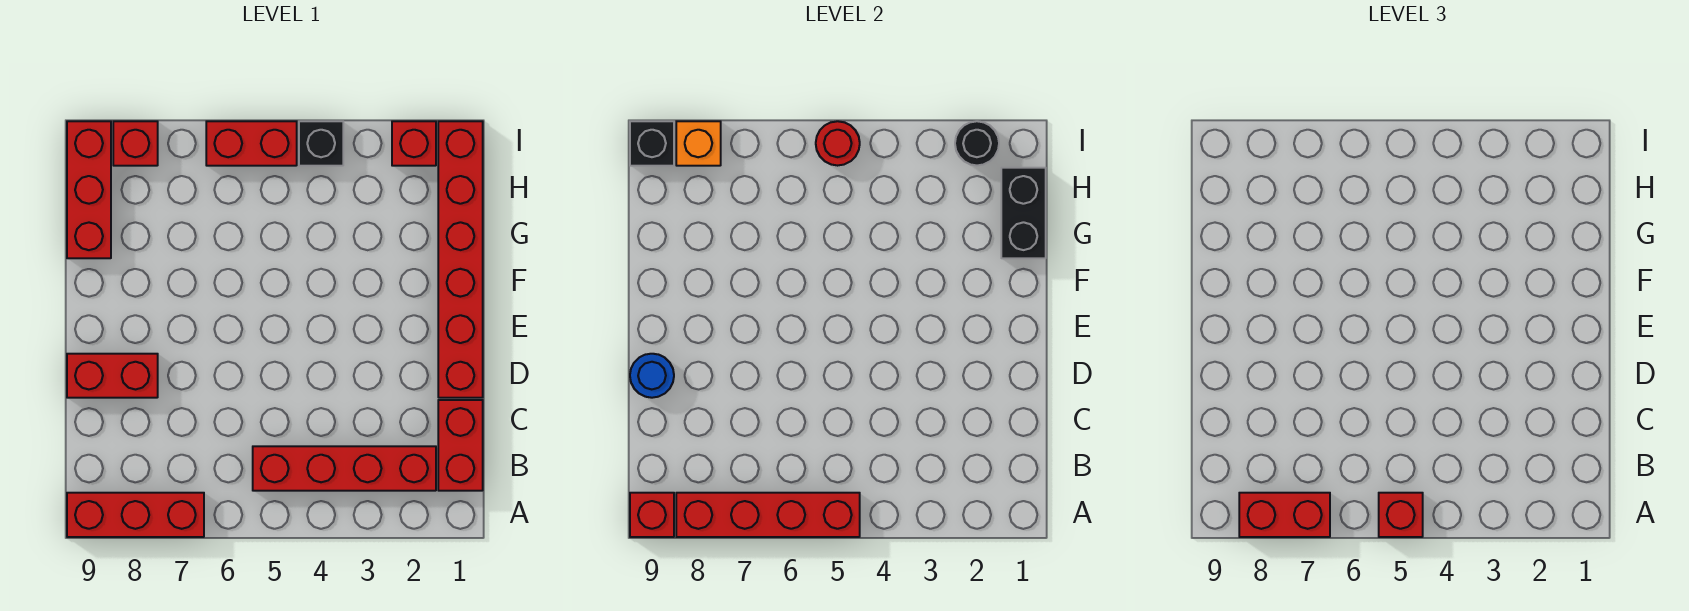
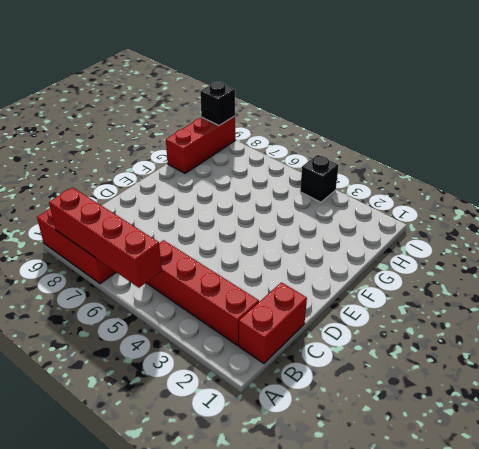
none -> red brick D1:I1 level 1
none -> red brick D8:D9 level 1
none -> red brick I2 level 1

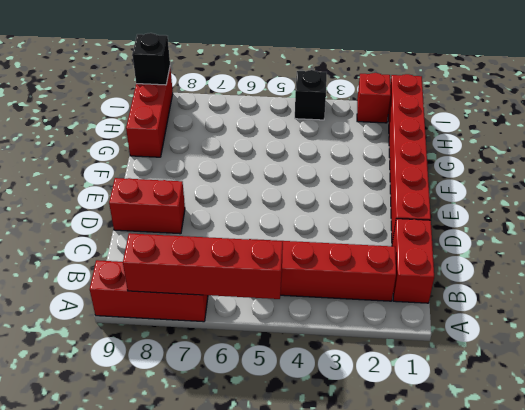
none -> red brick I5:I6 level 1
none -> red brick I8 level 1
none -> red brick A9 level 2

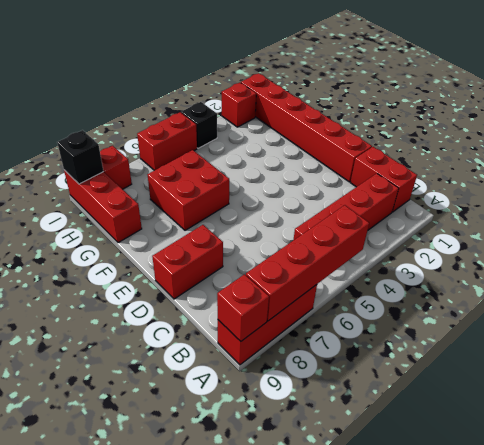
red brick F6:G7 level 1 -> none
none -> blue round brick D9 level 2
none -> black brick G1:H1 level 2
none -> black round brick I2 level 2

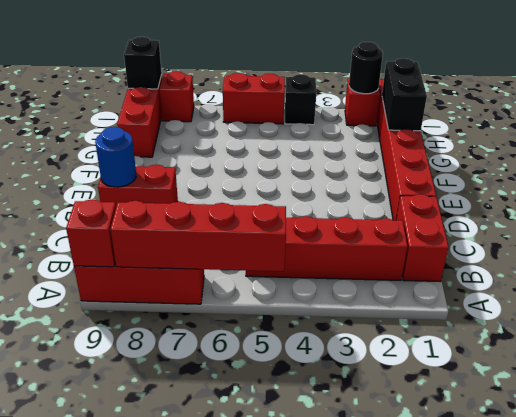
none -> red round brick I5 level 2
none -> orange brick I8 level 2
none -> red brick A5 level 3

